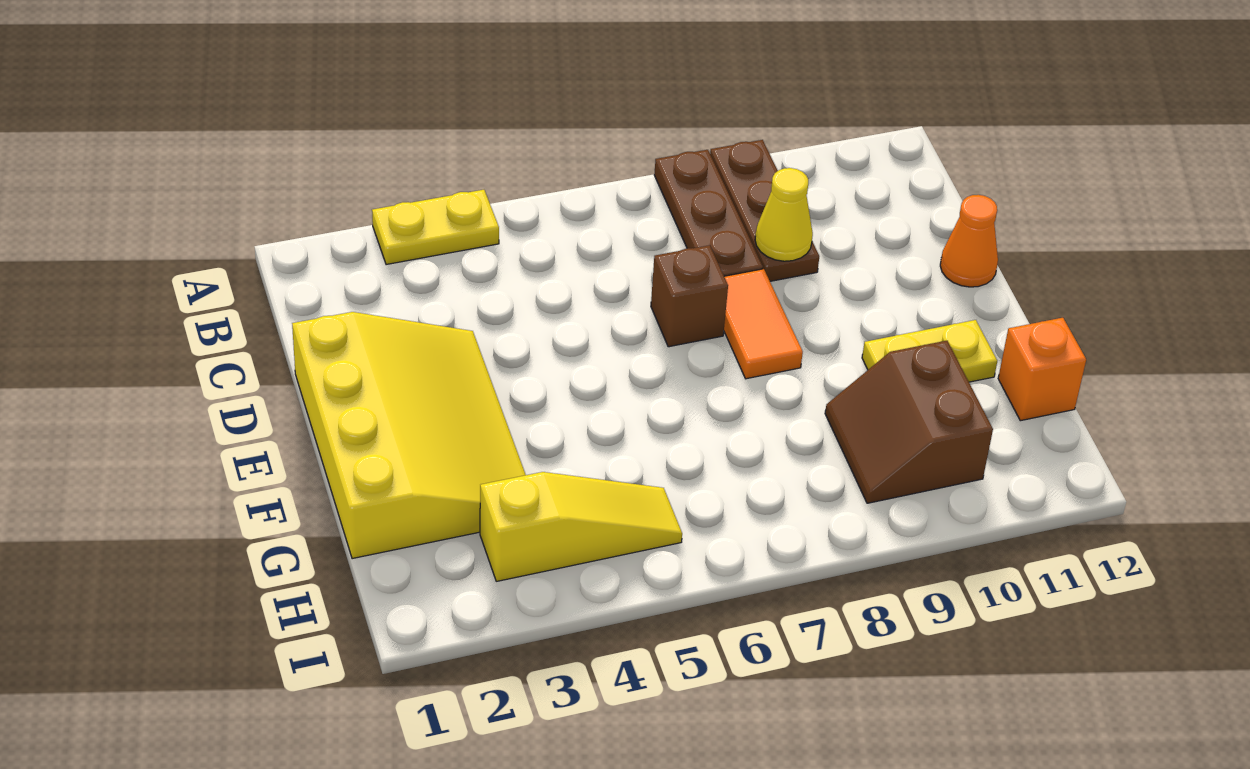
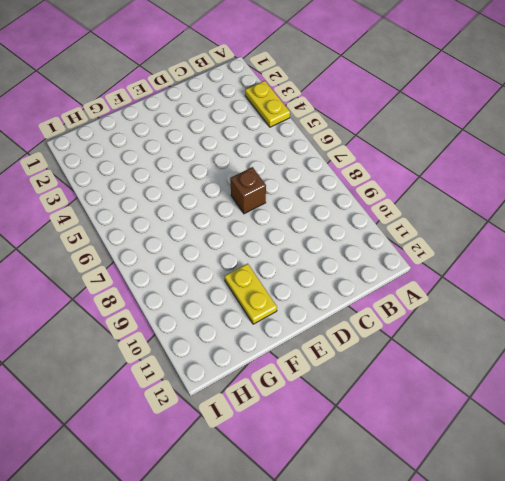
none -> brown plate A8:C8 level 1
none -> brown plate A9:C9 level 1
none -> yellow slope D1:G3 level 1 top 1

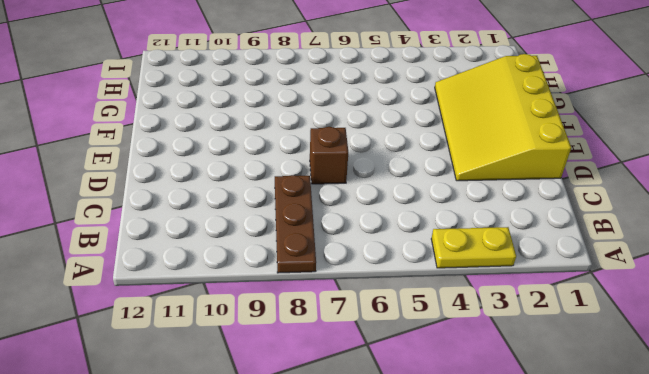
none -> brown plate A9:C9 level 1
none -> orange tile D8:E8 level 1
none -> orange cone D12 level 1

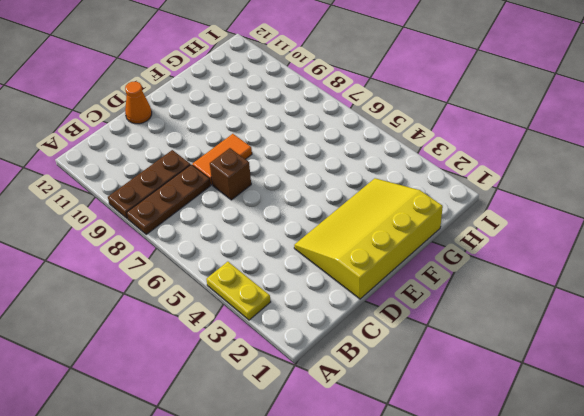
none -> yellow plate F10:F11 level 1
none -> brown slope G9:H10 level 1 top 10
none -> orange brick G12 level 1

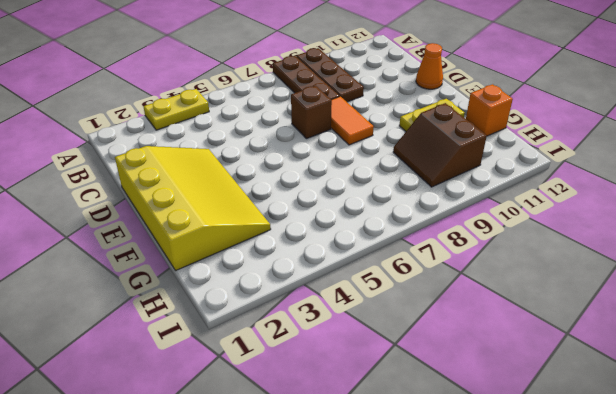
none -> yellow slope H3:H5 level 1 top 3
none -> yellow cone C9 level 2

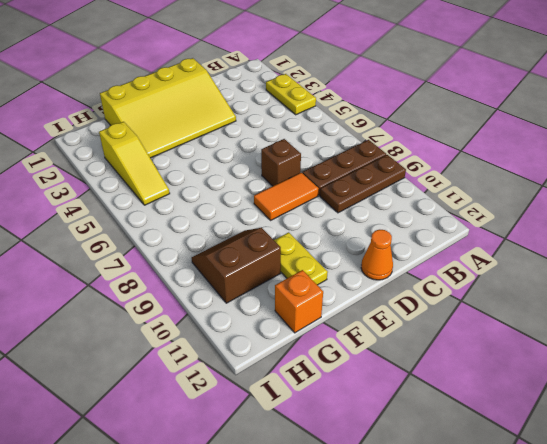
none -> yellow cone C9 level 2

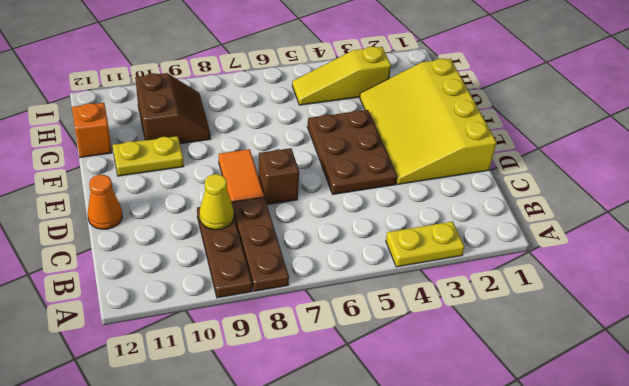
brown plate D4:F5 level 1 -> none

